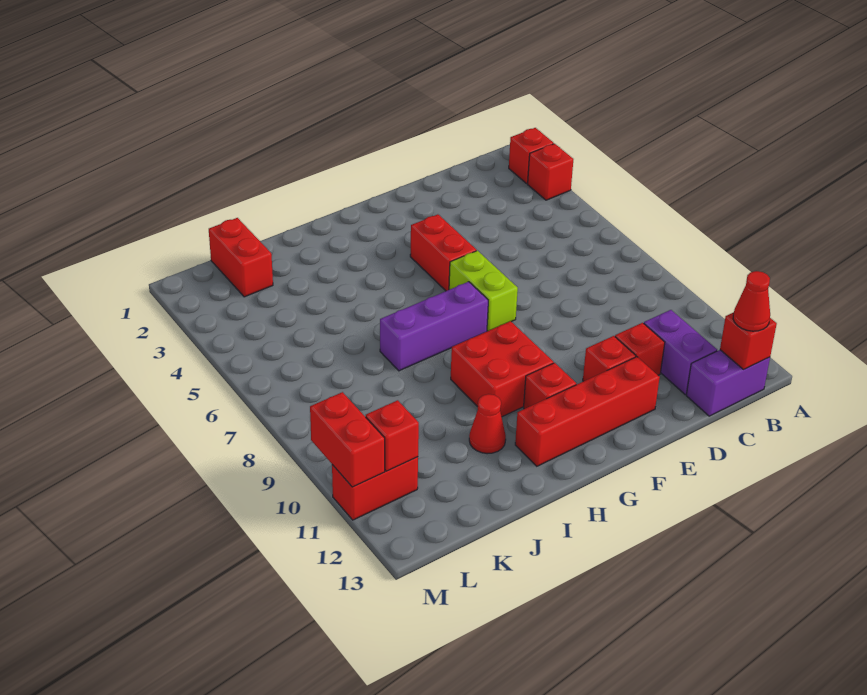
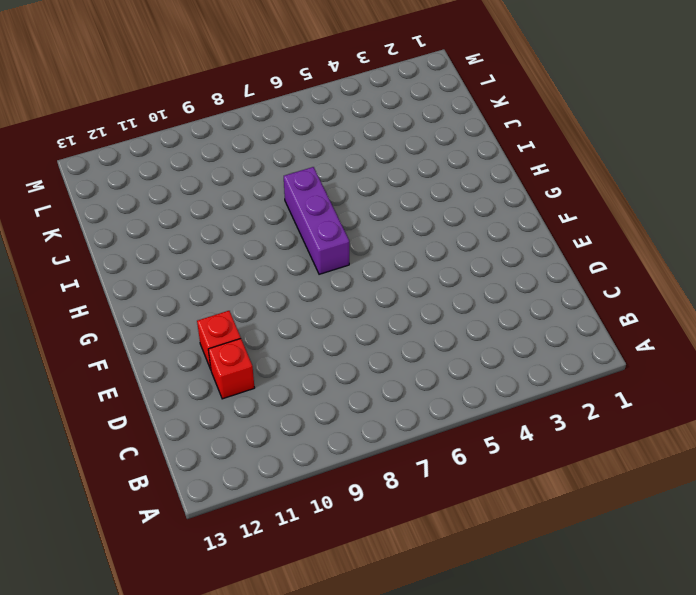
none -> red brick A2 level 1
none -> red brick A3 level 1
none -> purple brick B13:C13 level 1

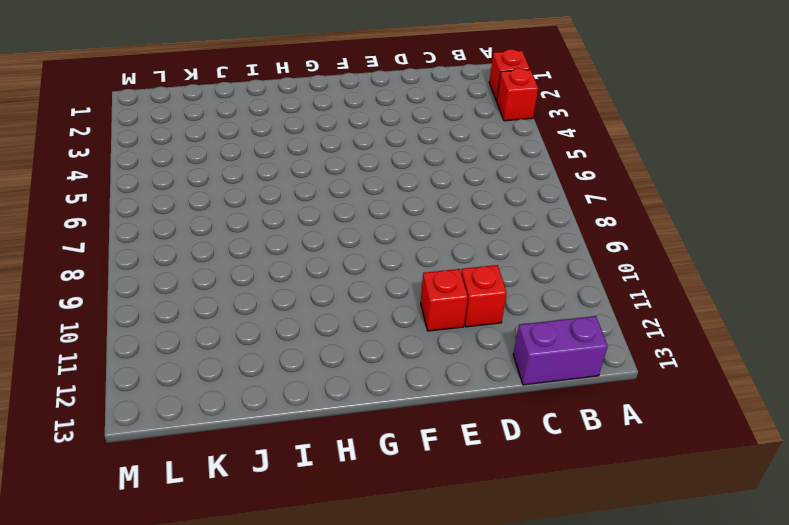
none -> purple brick C11:C12 level 1
none -> red brick E12:H12 level 1
none -> red brick F4:F5 level 1

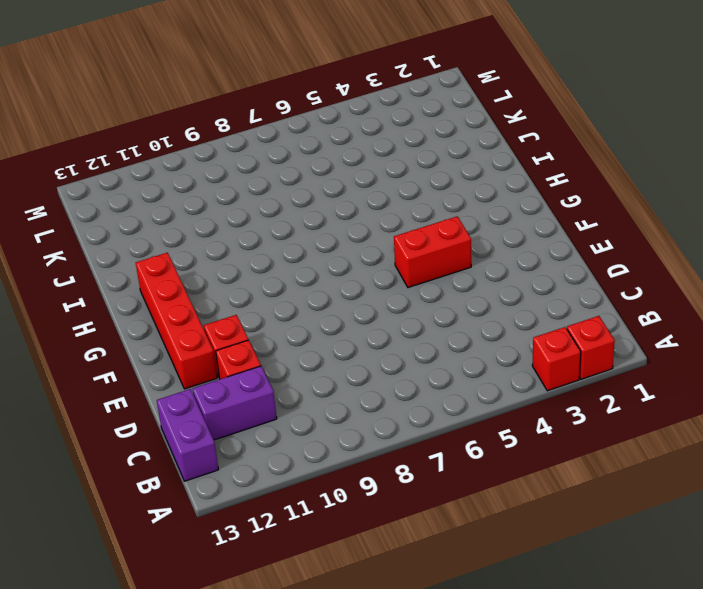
none -> lime brick F6:F7 level 1
none -> purple brick G7:I7 level 1
none -> red brick G9:H10 level 1

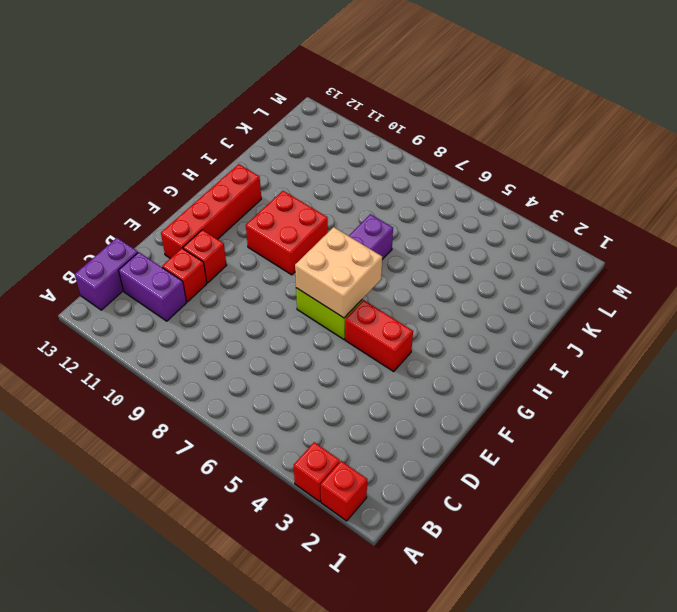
tan brick F6:G7 level 2 -> none
none -> red brick G11 level 1
none -> red cone I11 level 1
none -> red brick K1:K2 level 1

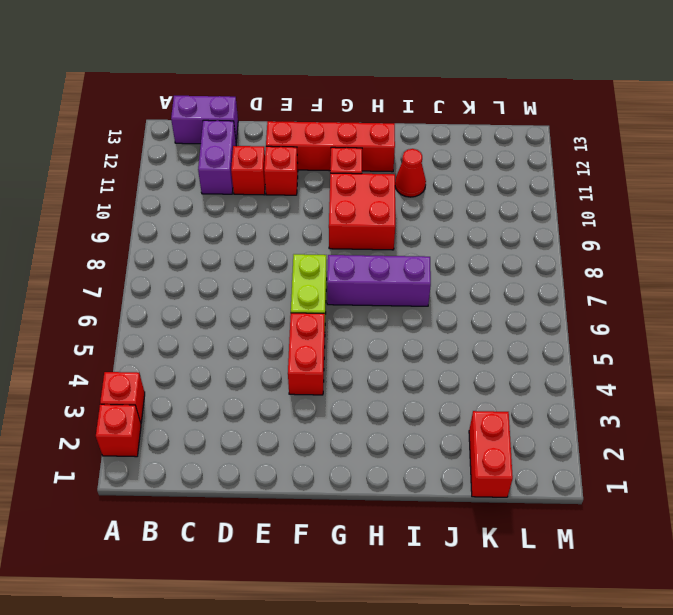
none -> red brick L11:M11 level 1
none -> red brick B13 level 2
none -> red brick L11 level 2

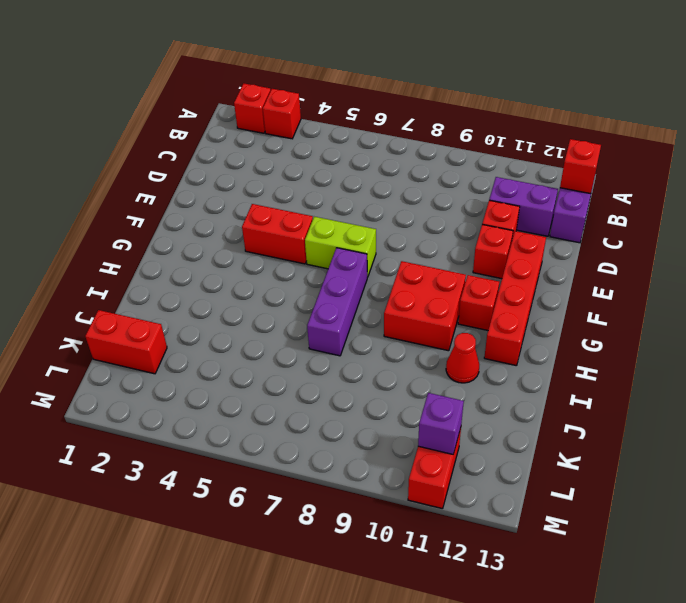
purple brick L11 level 2 -> red brick L11 level 2
none -> red brick M10:M11 level 2
none -> red cone B13 level 3

